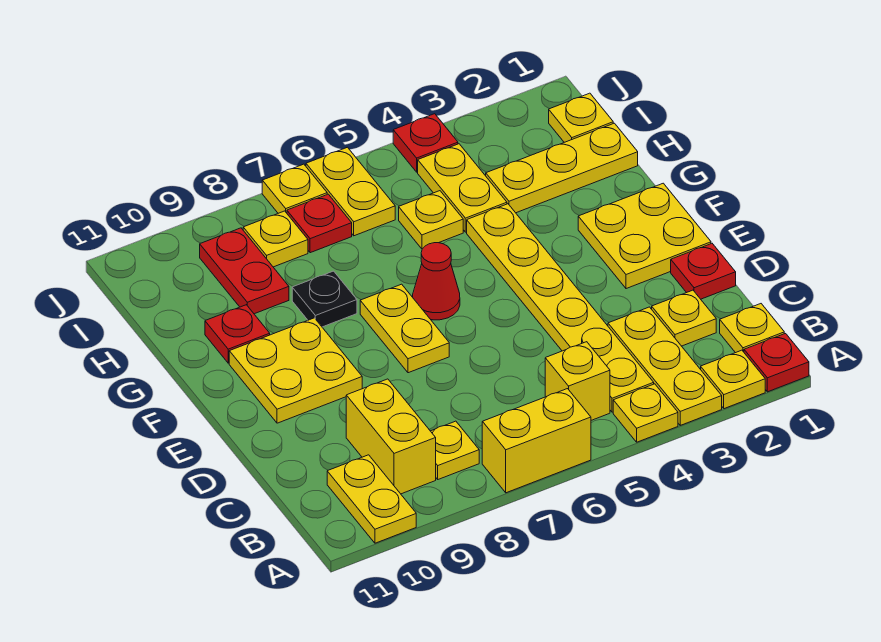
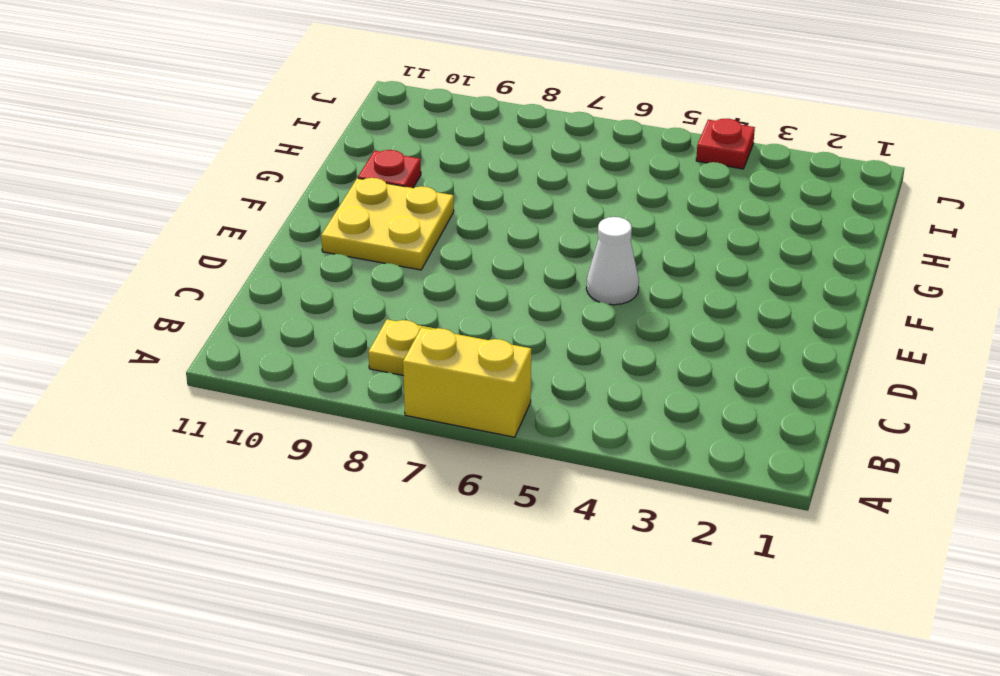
white cone E5 level 1 -> none
none -> red plate A1 level 1
none -> yellow plate A2 level 1
none -> yellow plate A3:C3 level 1

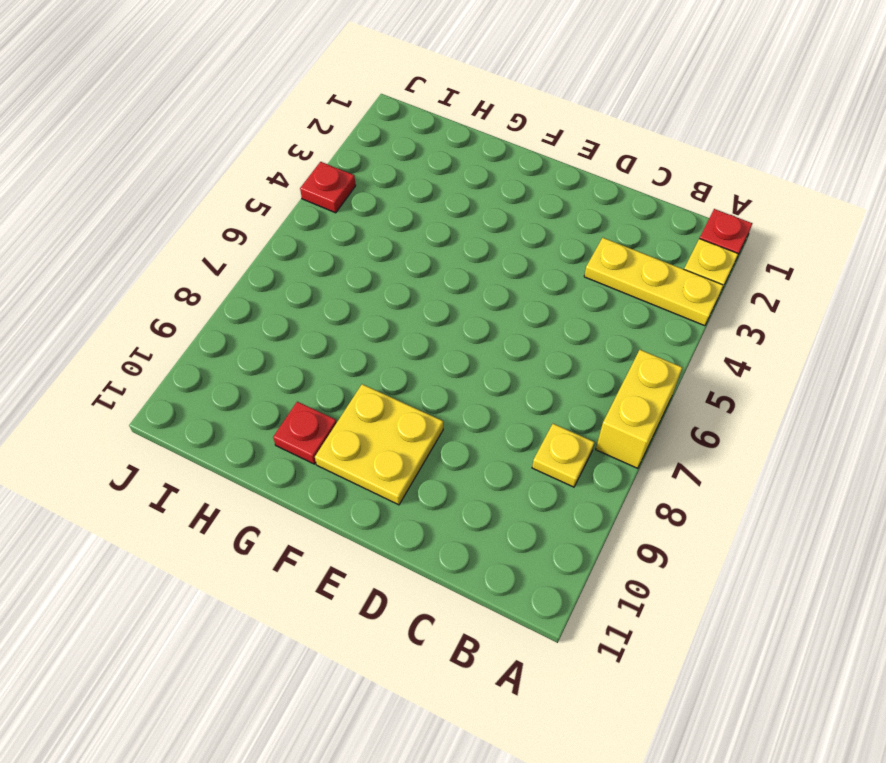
none -> yellow plate A4 level 1
none -> yellow plate A10:B10 level 1
none -> yellow plate B1 level 1

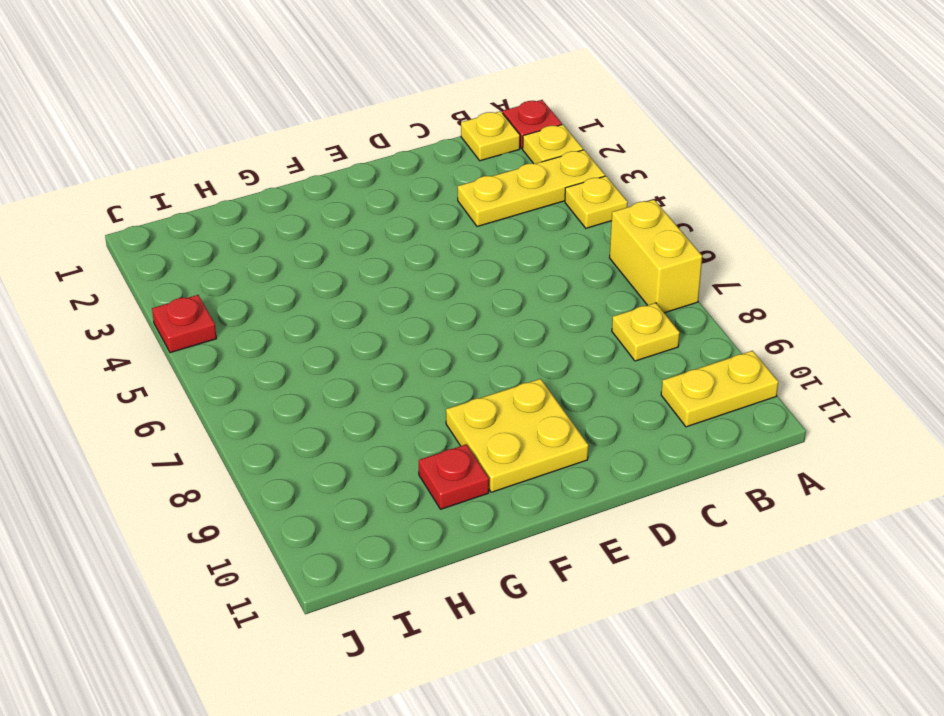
none -> yellow plate B4:G4 level 1
none -> yellow brick B5 level 1
none -> yellow brick B9:C9 level 1

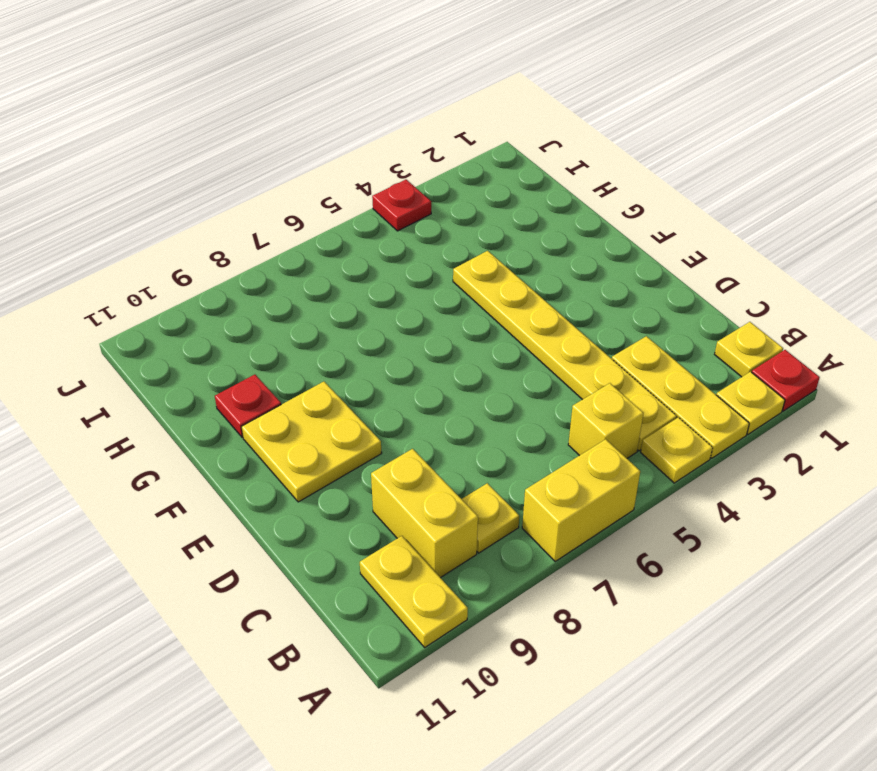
none -> yellow plate C2 level 1
none -> red plate D1 level 1
none -> yellow plate E1:F2 level 1

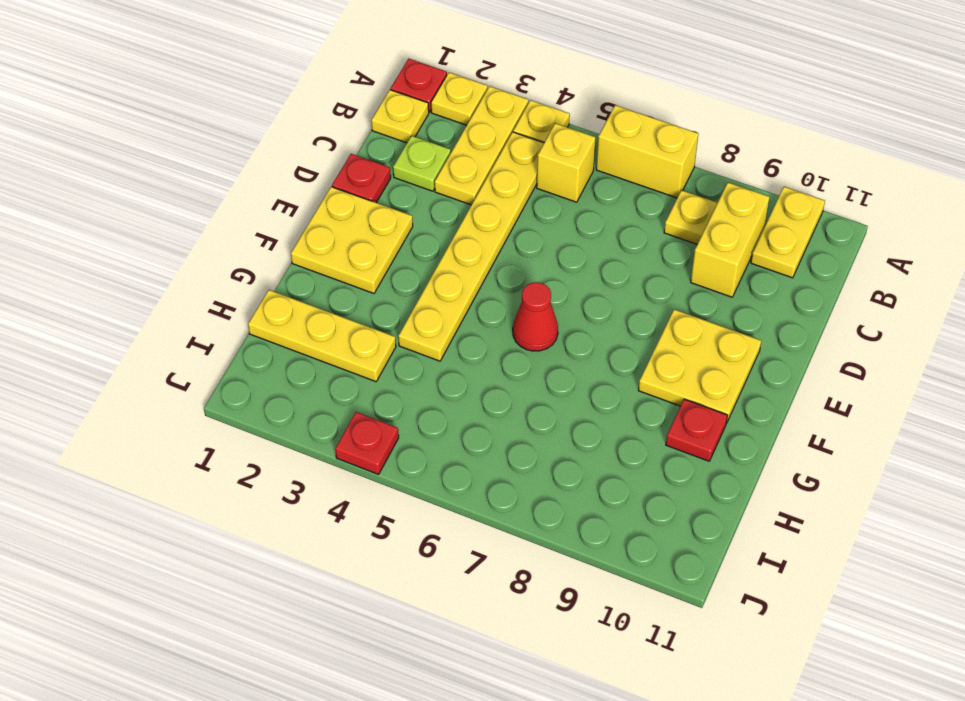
lime plate C2 level 1 -> yellow plate C2 level 1
none -> yellow plate E7:F7 level 1
none -> black plate G8 level 1
none -> yellow plate H4:I4 level 1

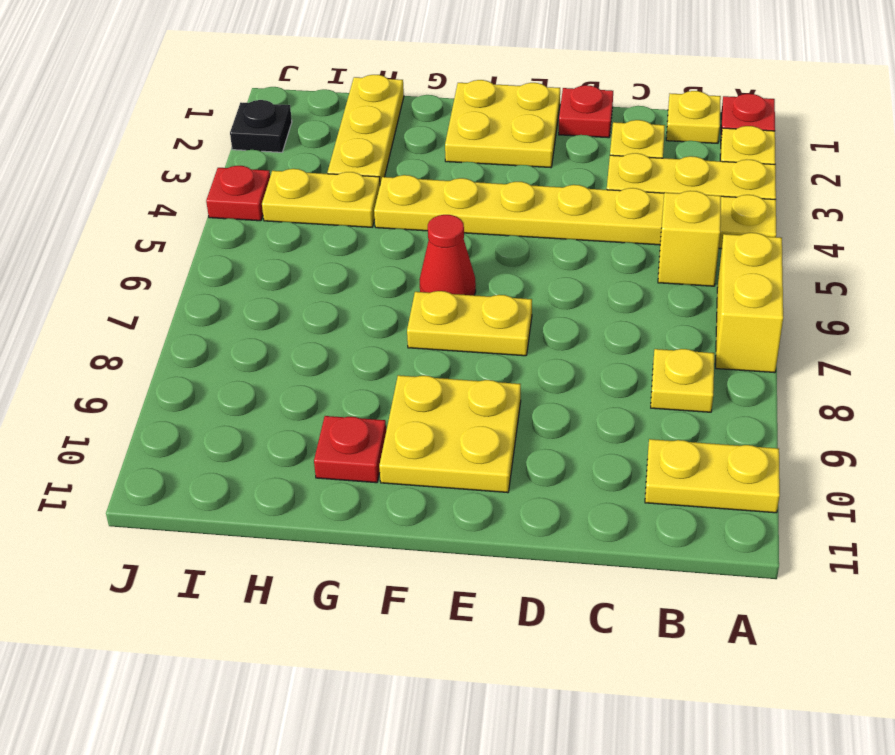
black plate J2 level 1 -> black plate G8 level 1
none -> yellow brick B9:C9 level 1
none -> yellow plate H5 level 1
none -> red plate H9:I9 level 1

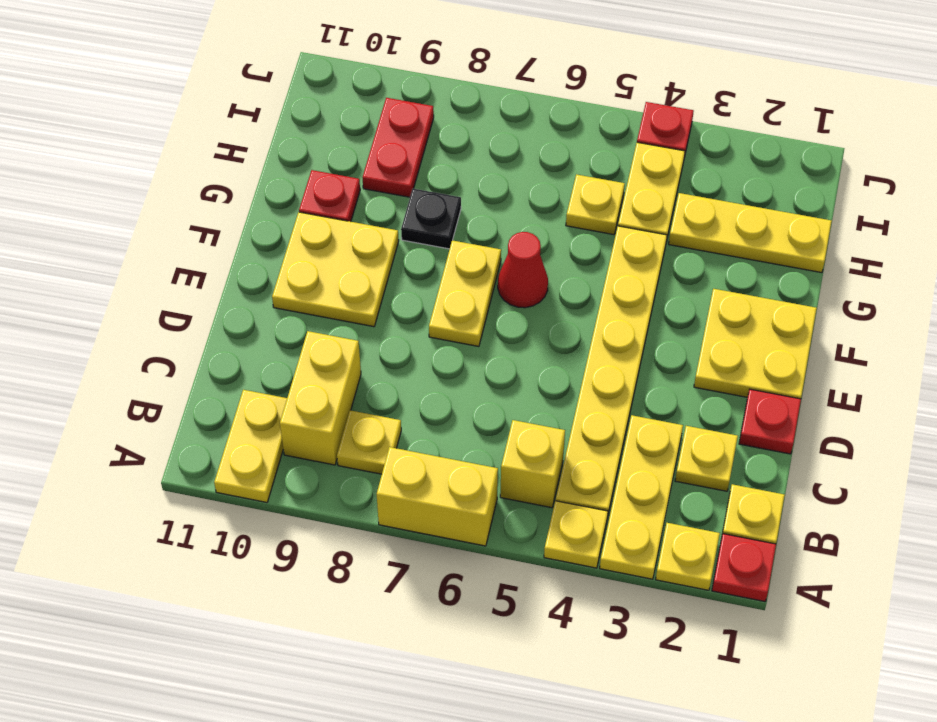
none -> yellow plate I1 level 1
none -> yellow plate I6:J6 level 1
none -> red plate I7 level 1

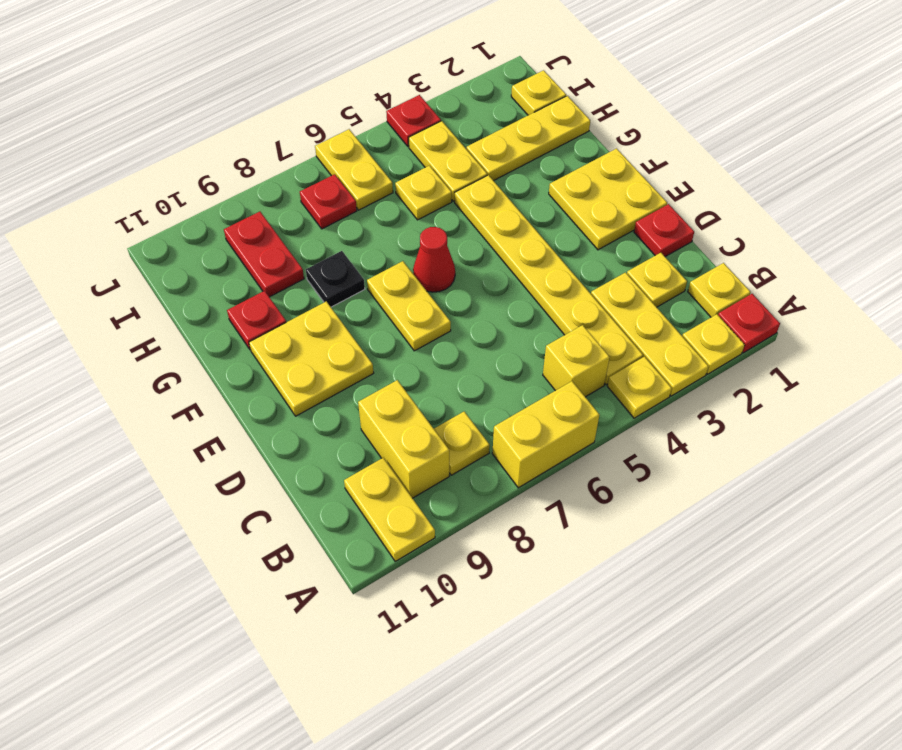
none -> yellow plate I8 level 1
none -> yellow plate J7 level 1

